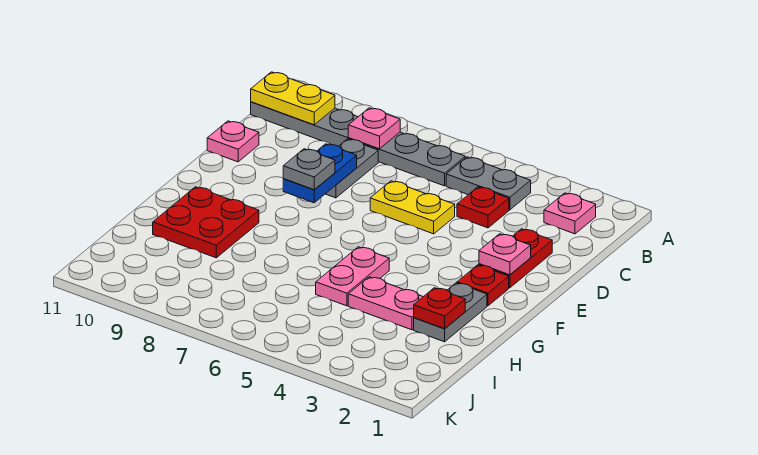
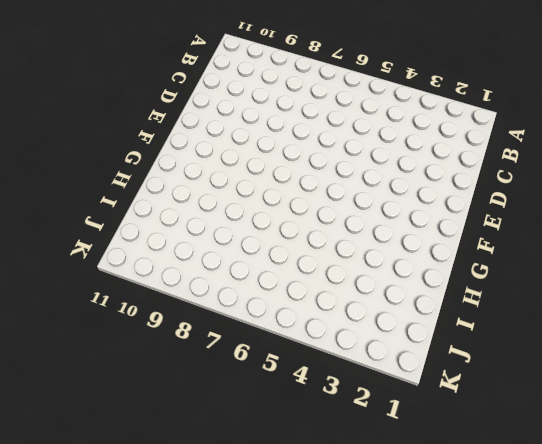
none -> pink plate B2 level 1
none -> grey plate B4:B5 level 1
none -> grey plate B6:B11 level 1

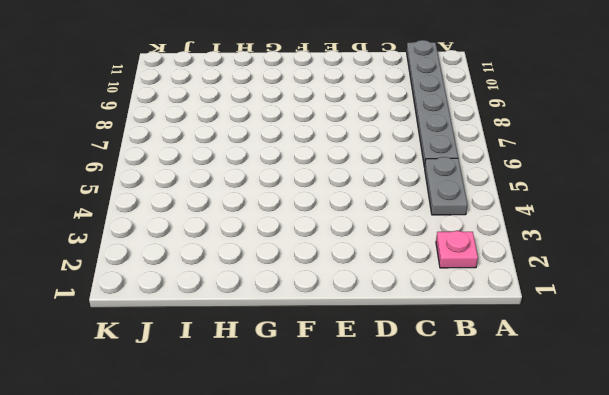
none -> red plate C4 level 1
none -> grey plate C8:D8 level 1
none -> red plate D2:E2 level 1

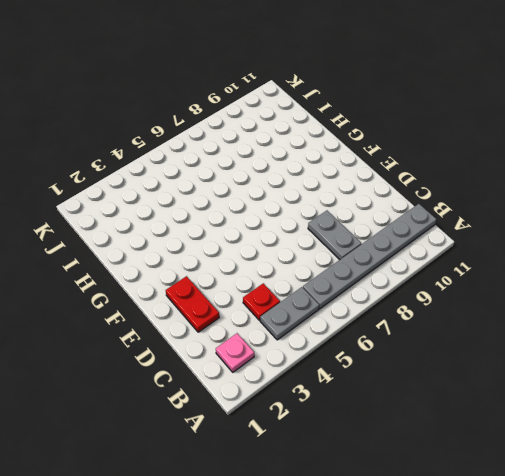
none -> yellow plate D5:D6 level 1
none -> pink plate D11 level 1
none -> red plate F2 level 1

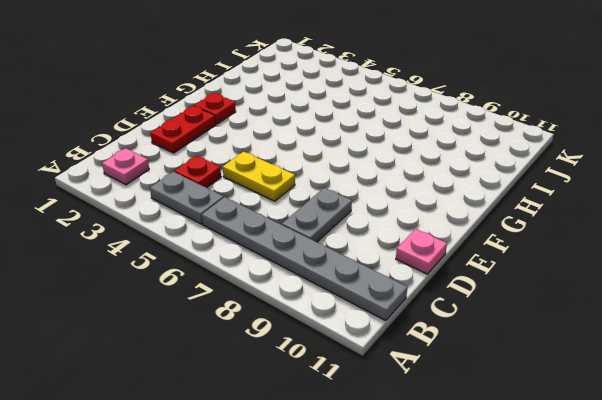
none -> grey plate G2:H2 level 1
none -> pink plate G5:H5 level 1
none -> red plate G9:H10 level 1

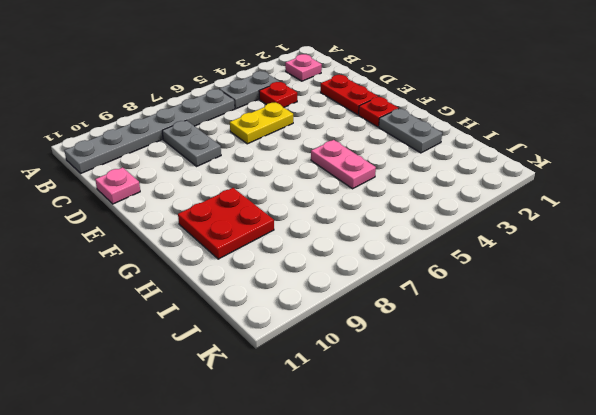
none -> pink plate H3:H4 level 1
none -> pink plate B8 level 2
none -> yellow plate B10:B11 level 2

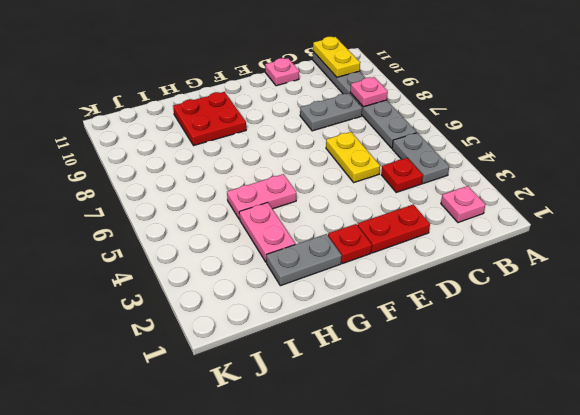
none -> blue plate D8:E8 level 2
none -> pink plate E2 level 2
none -> red plate H2 level 2

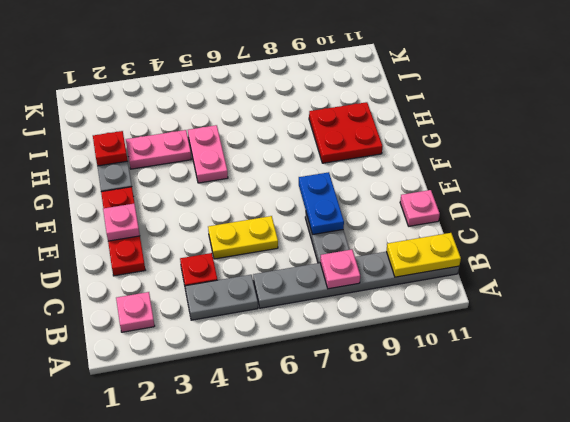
none -> grey plate E8 level 3

